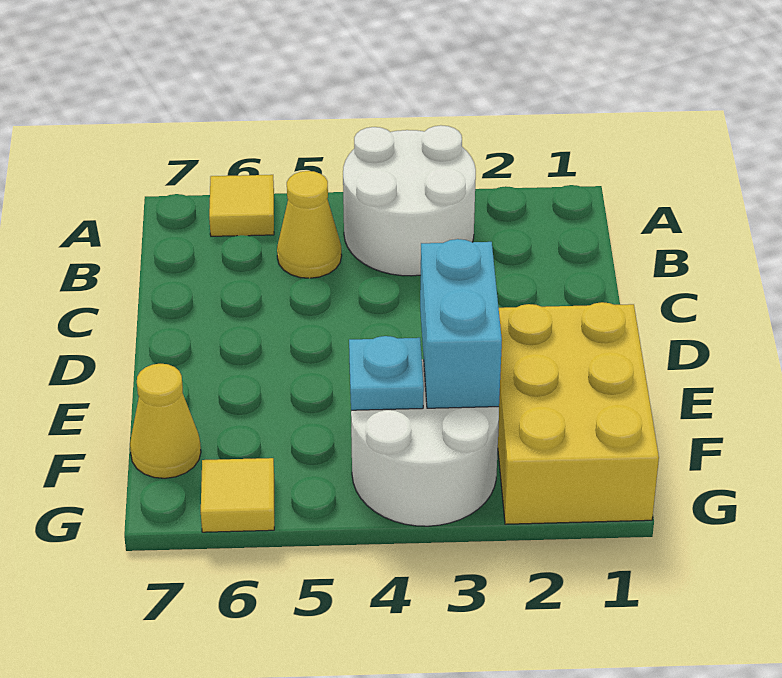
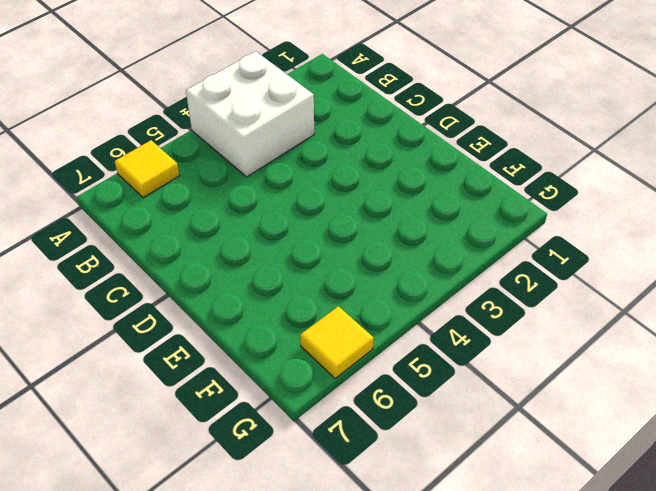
white brick A3:B4 level 1 -> white round brick A3:B4 level 1
none -> yellow cone B5 level 1
none -> yellow brick E1:G2 level 1

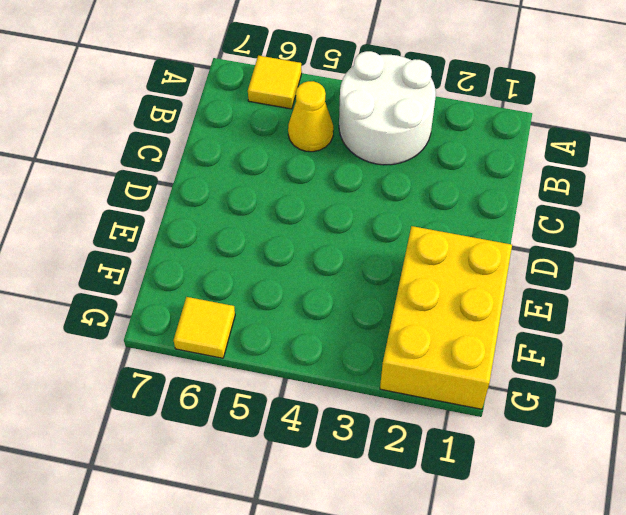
none -> white round brick F3:G4 level 1
none -> yellow cone F7 level 1

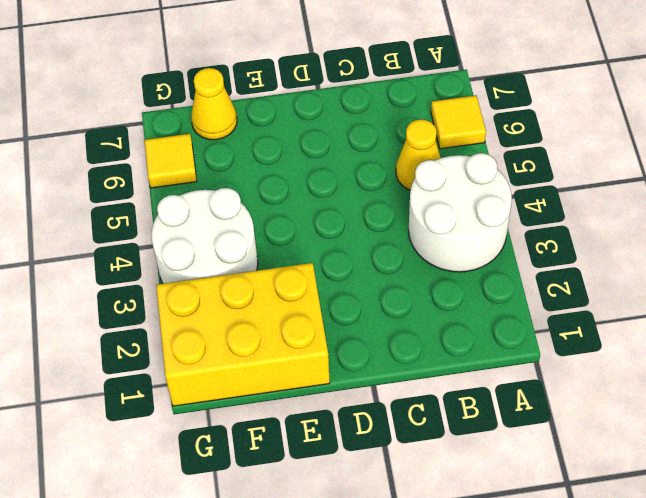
none -> cyan brick E3:F3 level 2
none -> cyan plate F4 level 2

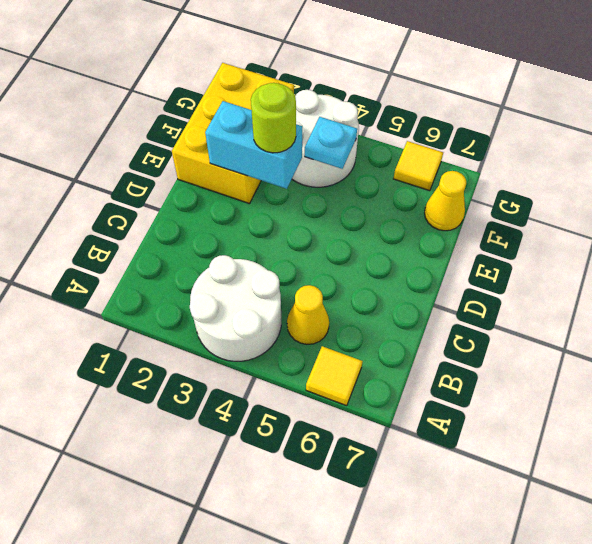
cyan brick E2:E3 level 2 -> cyan brick E3:F3 level 2
lime round brick E3 level 3 -> none

